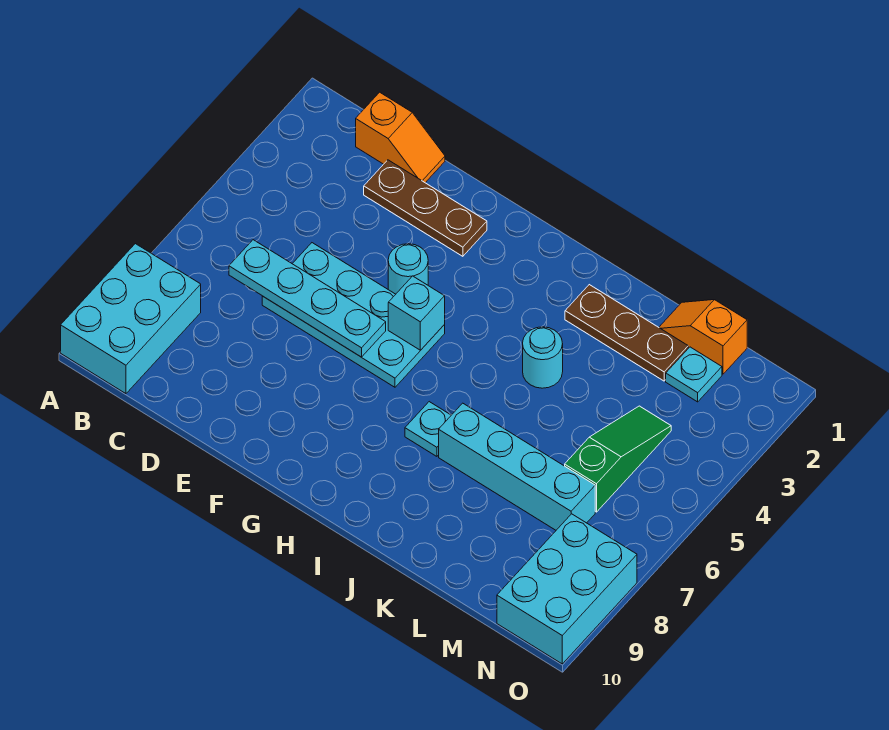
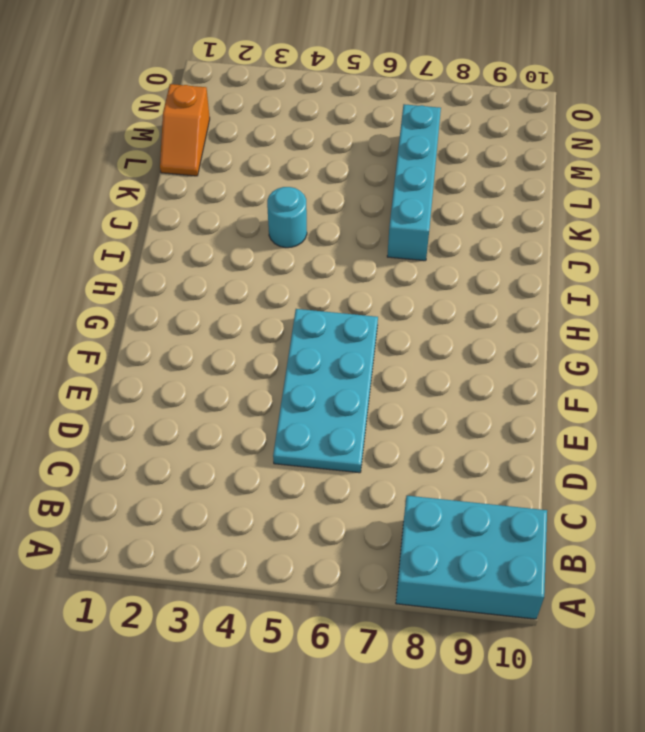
none -> orange slope C1:D1 level 1 top C
none -> brown plate D2:F2 level 1
none -> cyan round brick F4 level 1

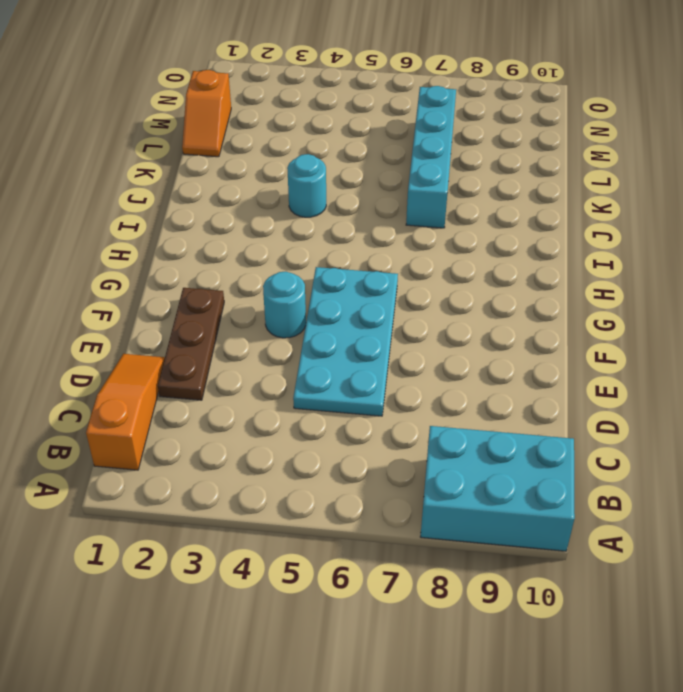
orange slope B1:D1 level 1 top B -> orange slope C1:D1 level 1 top C
none -> cyan plate I7 level 1
none -> brown plate J2:L2 level 1
none -> cyan plate M2 level 1

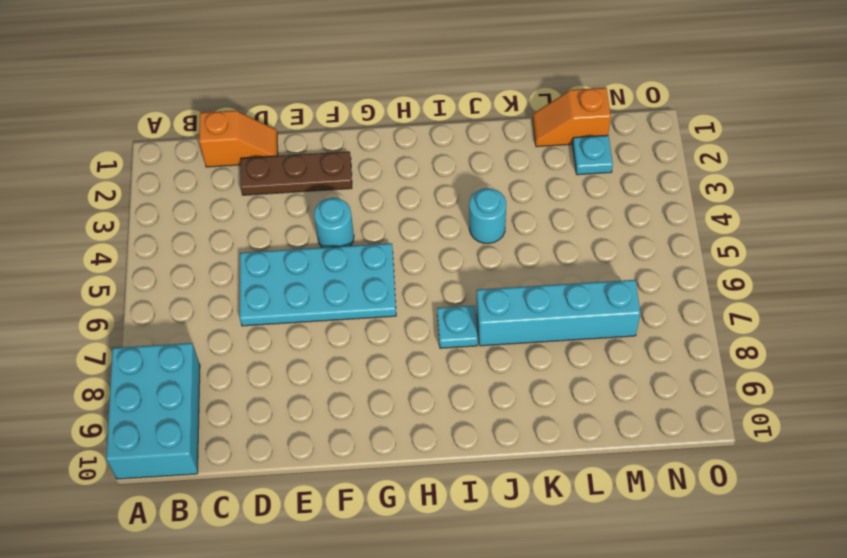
none -> brown plate J2:L2 level 1
none -> green slope M4:M6 level 1 top 6
none -> cyan brick N8:O10 level 1

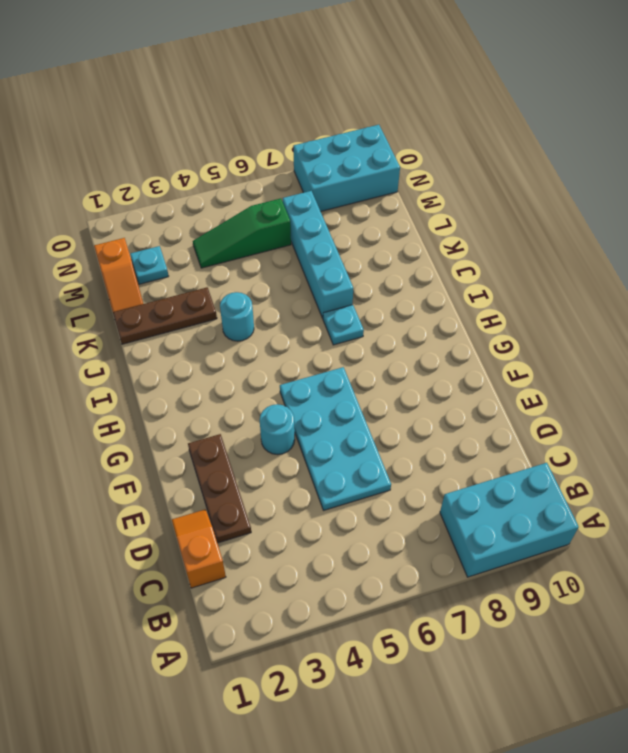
brown plate K1:K3 level 1 -> brown plate J2:L2 level 1
none -> cyan plate C6:F6 level 2
none -> cyan brick G5 level 2

